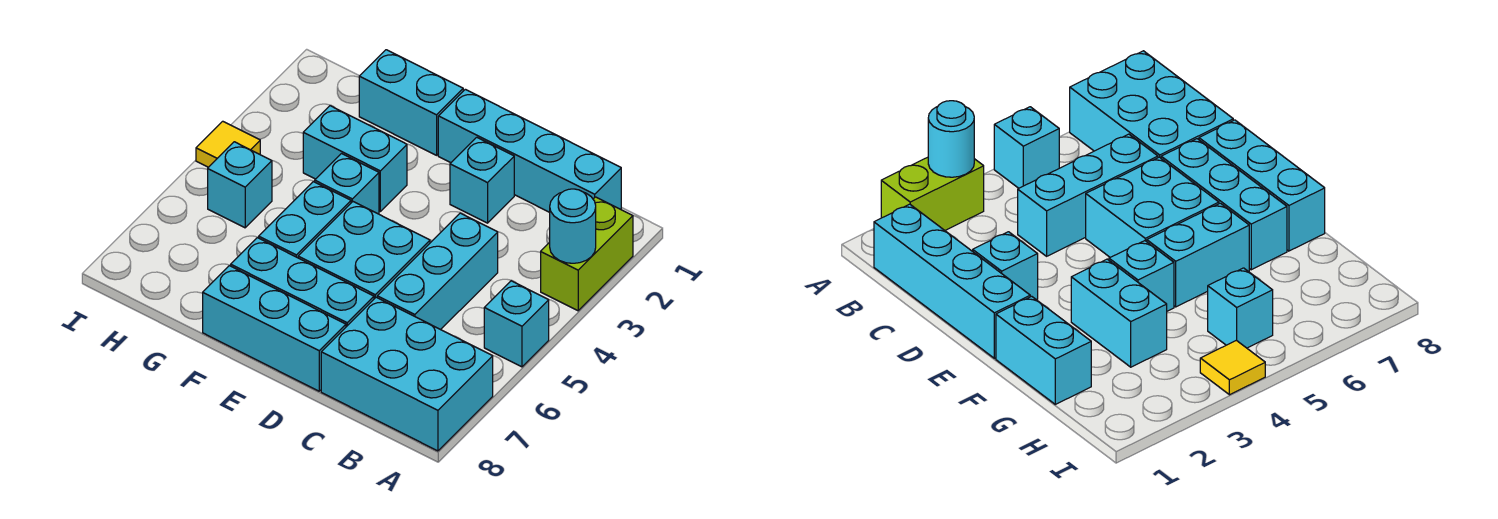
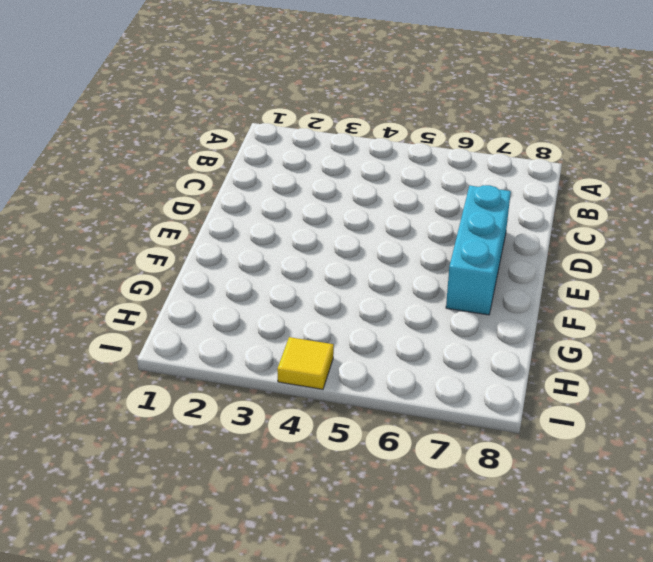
none -> lime brick A2:A3 level 1
none -> cyan brick A5 level 1
none -> cyan brick A7:C8 level 1

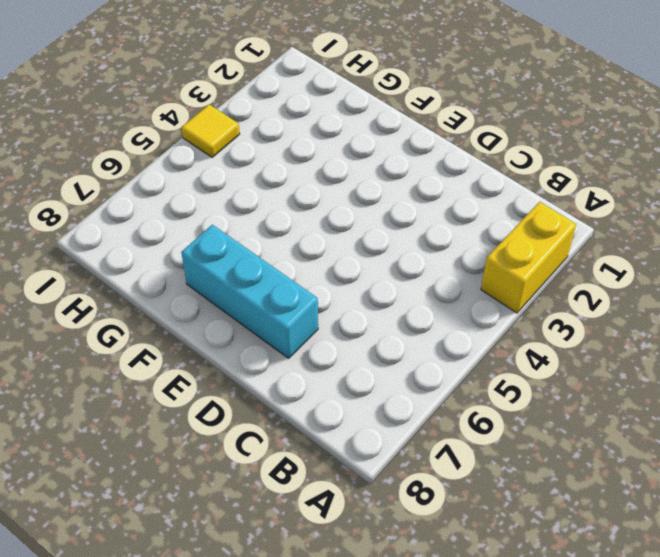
yellow brick A2:A3 level 1 -> lime brick A2:A3 level 1
none -> cyan brick A5 level 1
none -> cyan brick A7:C8 level 1
none -> cyan brick B1:E1 level 1

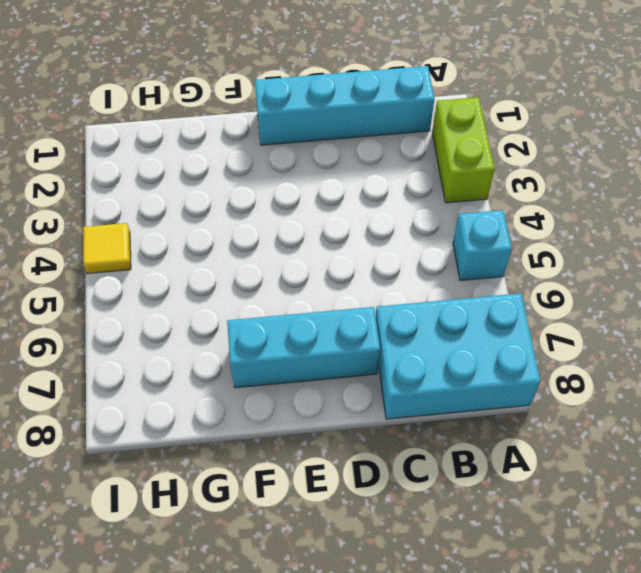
none -> cyan brick C4:C6 level 1
none -> cyan brick D2 level 1
none -> cyan brick D5:E6 level 1

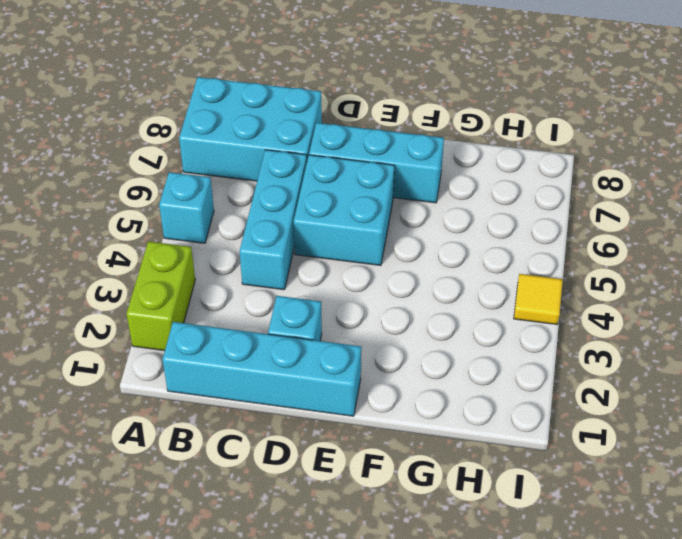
none -> cyan brick D8:F8 level 1
none -> cyan brick F1:G1 level 1
none -> cyan brick F3:G3 level 1

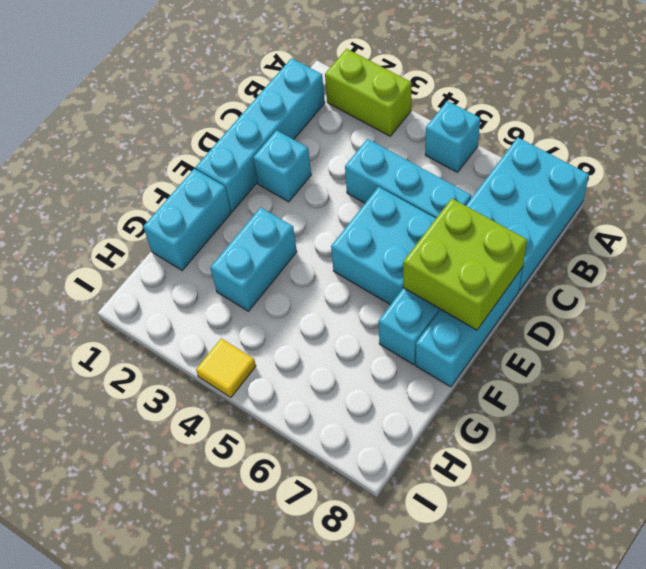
lime brick D7:E8 level 2 -> none
none -> cyan brick F4 level 1
none -> cyan brick F5:F6 level 1
none -> cyan brick H5 level 1

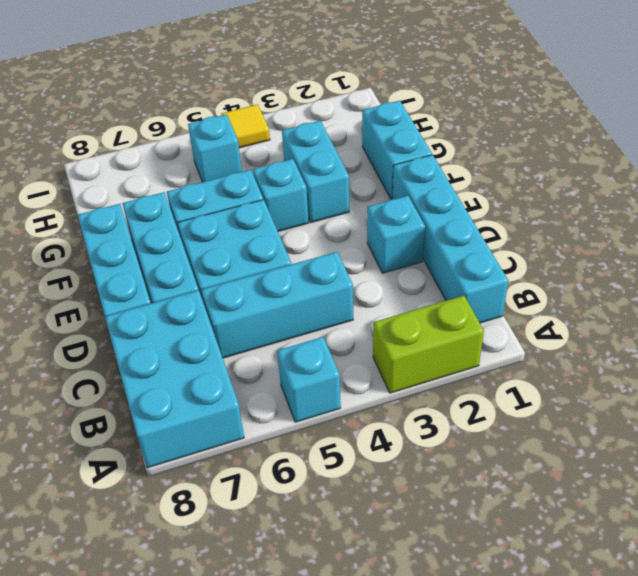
none -> cyan round brick A3 level 2

